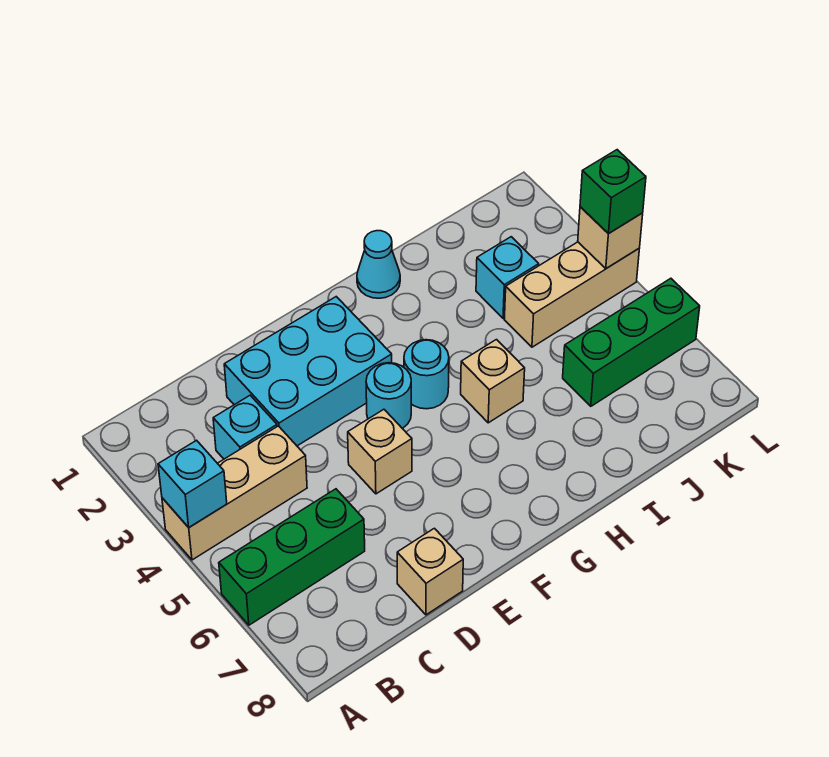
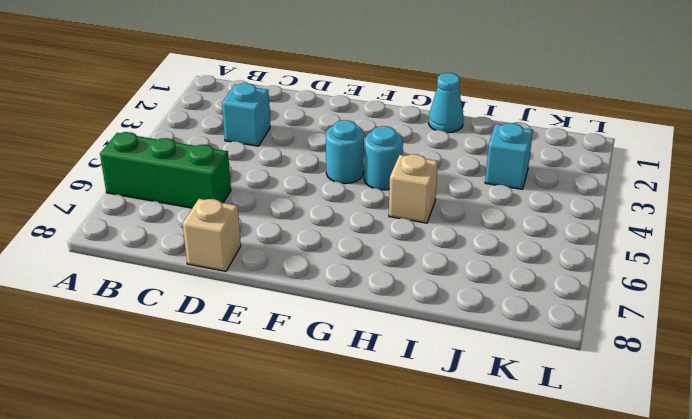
none -> tan brick A4:C4 level 1
none -> cyan brick D2:F3 level 1
none -> tan brick E5 level 1

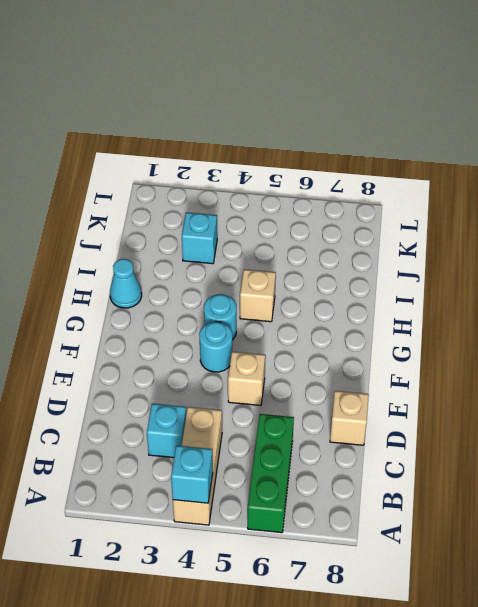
none -> cyan brick D2:F3 level 1
none -> tan brick J4:L4 level 1
none -> green brick J6:L6 level 1

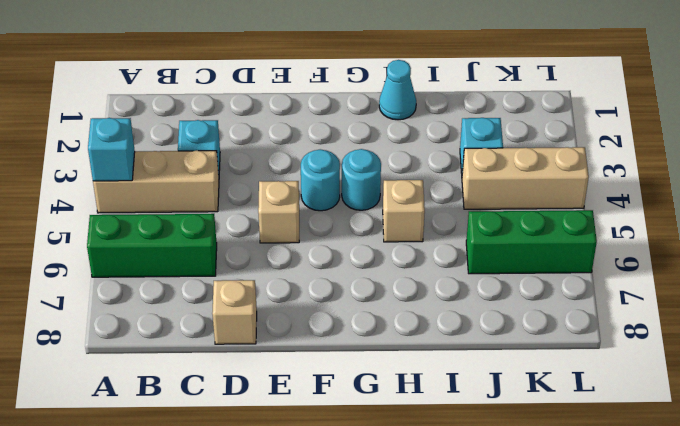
none -> cyan brick D2:F3 level 1
none -> tan brick L4 level 2
none -> green brick L4 level 3

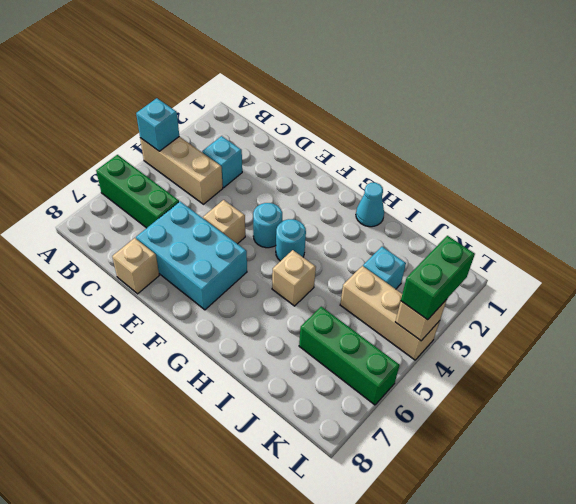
cyan brick D6:F7 level 1 -> cyan brick D2:F3 level 1
green brick L3:L4 level 3 -> green brick L4 level 3

